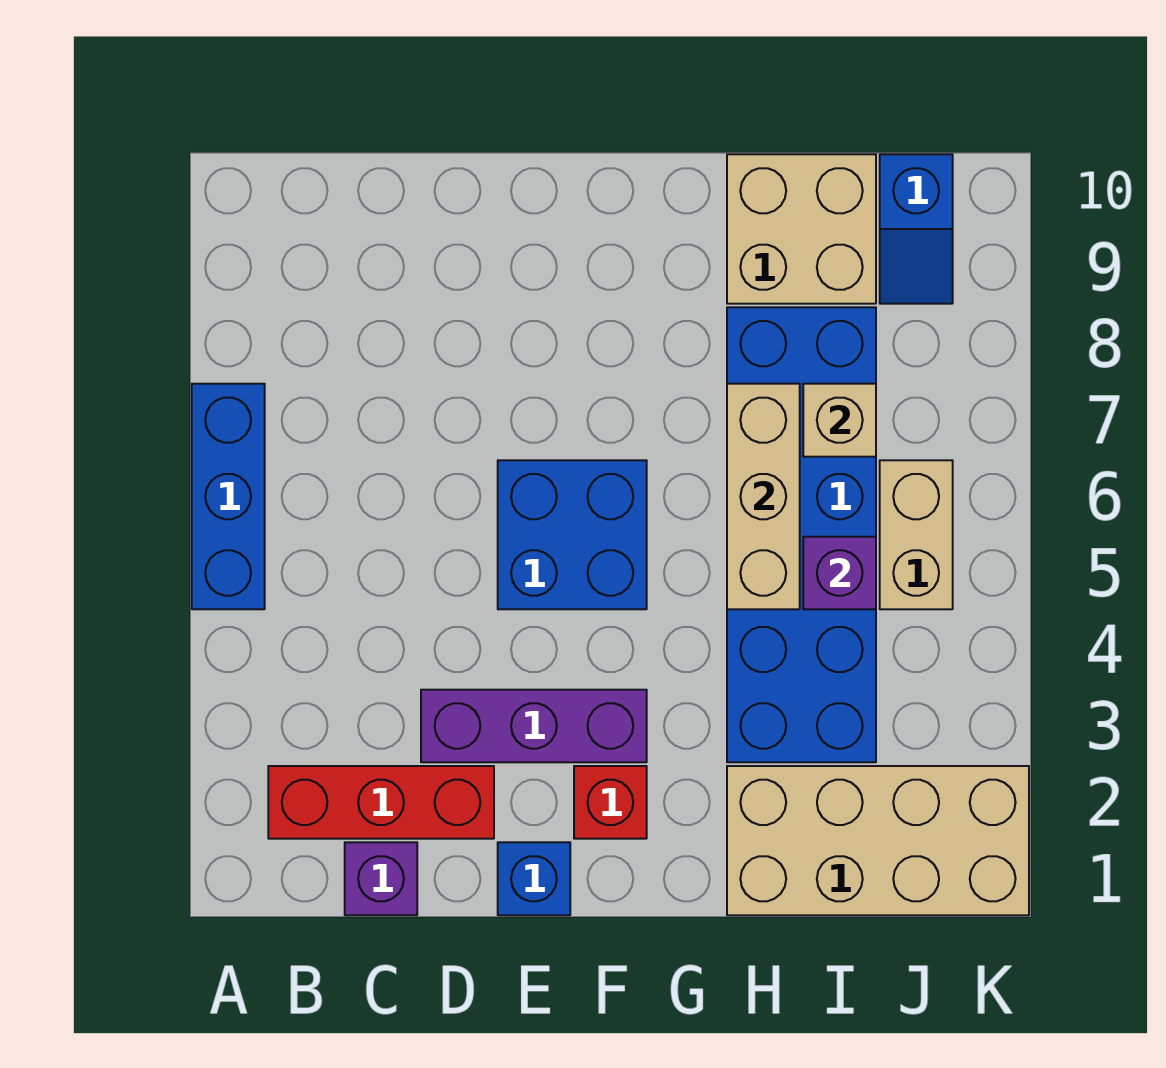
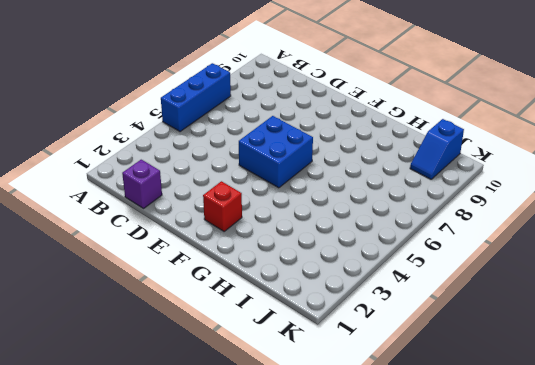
none -> red brick B2:D2 level 1
none -> purple brick D3:F3 level 1
none -> blue brick E1 level 1

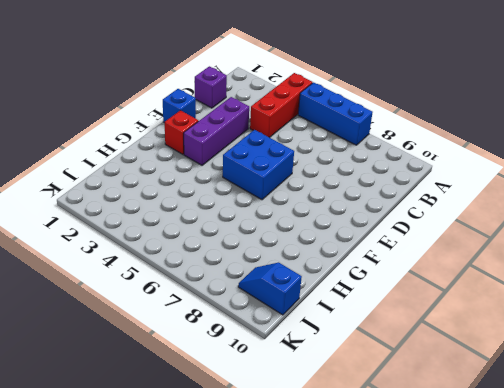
red brick A4:C4 level 1 -> red brick B2:D2 level 1
none -> tan brick H1:K2 level 1
none -> blue brick H3:I8 level 1
none -> tan brick H9:I10 level 1

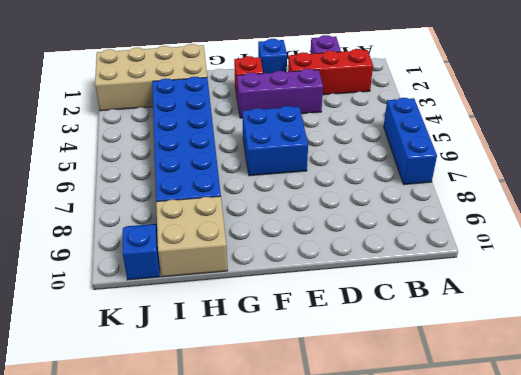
none -> tan brick J5:J6 level 1
none -> tan brick H5:H7 level 2
none -> purple brick I5 level 2

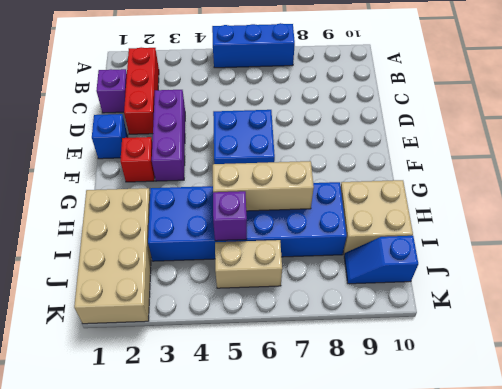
none -> tan brick I7 level 2

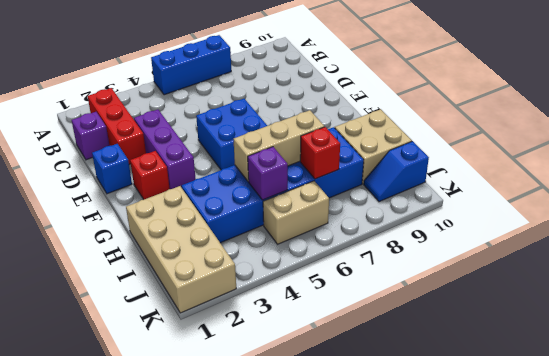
red brick I7 level 2 -> tan brick I7 level 2

